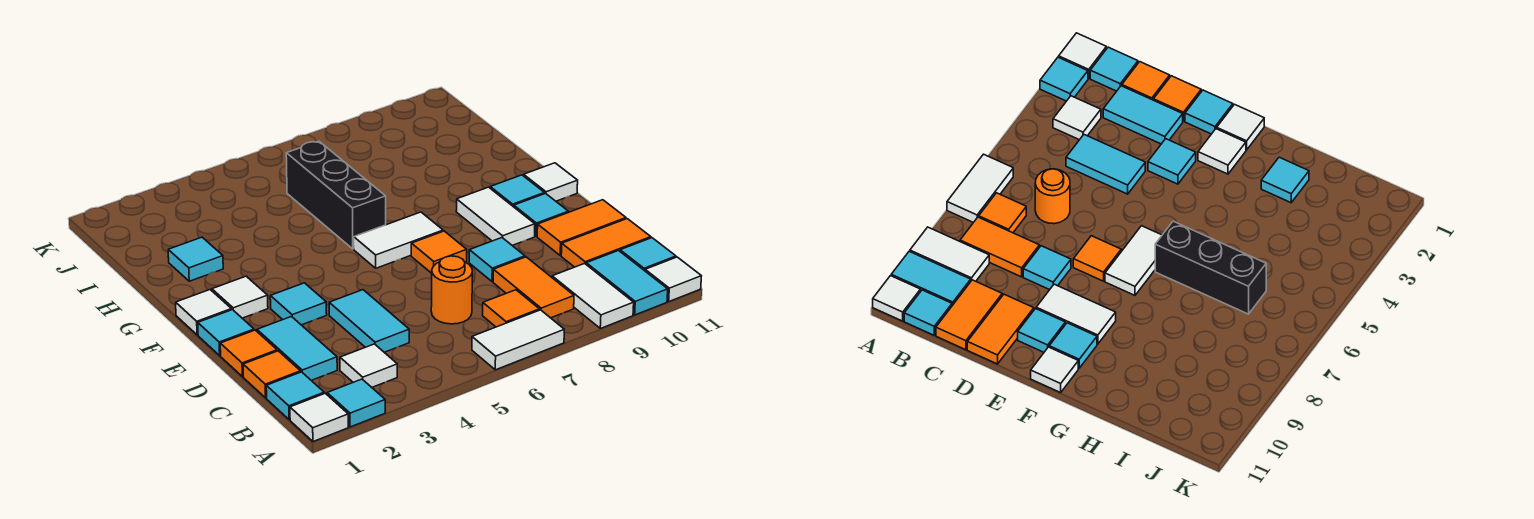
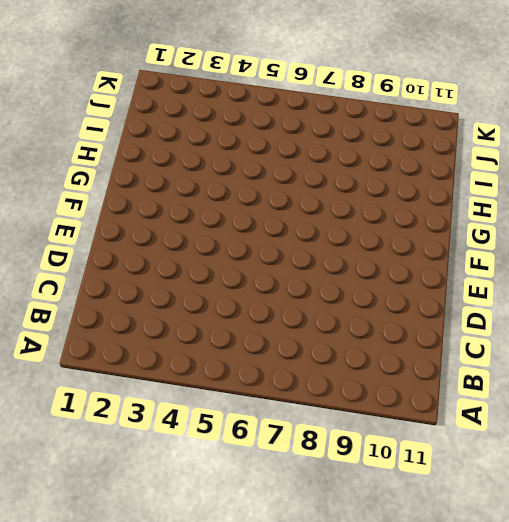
none -> white tile A1 level 1
none -> cyan tile A2 level 1
none -> white tile A6:A7 level 1
none -> white tile A9:B9 level 1

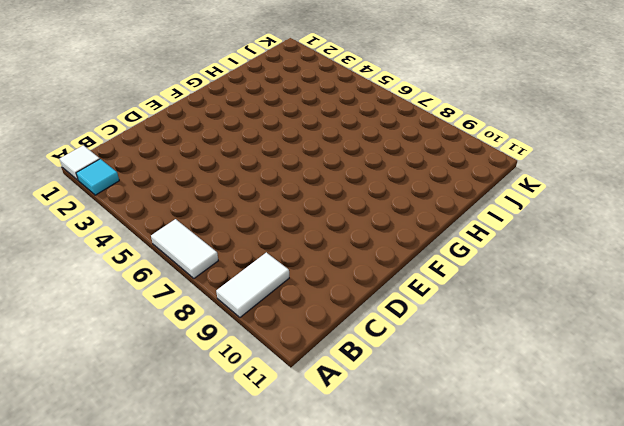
none -> cyan tile A10:B10 level 1
none -> white tile A11 level 1
none -> cyan tile B1 level 1
none -> white tile B3 level 1

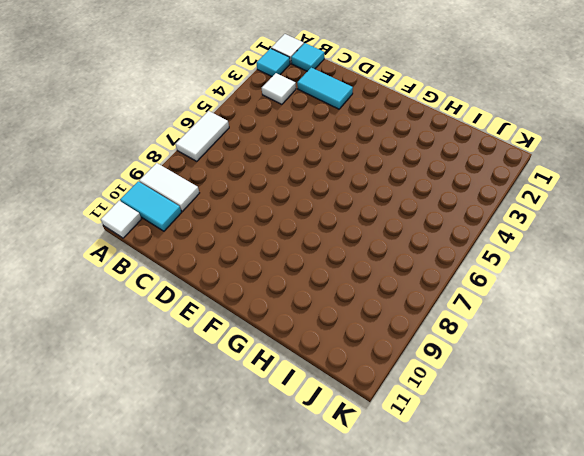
none -> orange tile B7 level 1
none -> orange tile B8:C8 level 1
none -> cyan tile B11 level 1
none -> orange tile C1 level 1

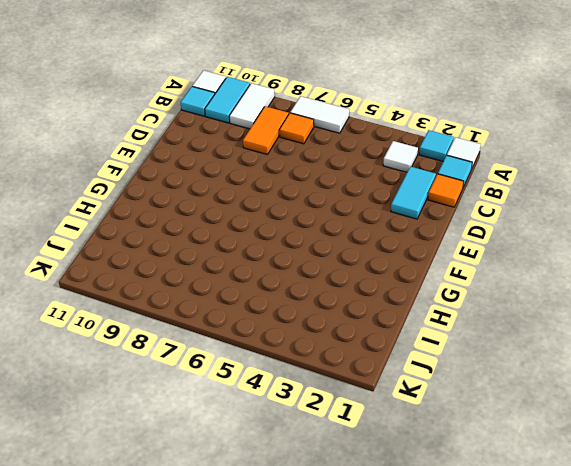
none -> cyan tile C4:D4 level 1
none -> orange round brick C6 level 1
none -> orange tile C10:C11 level 1
none -> orange tile D1 level 1

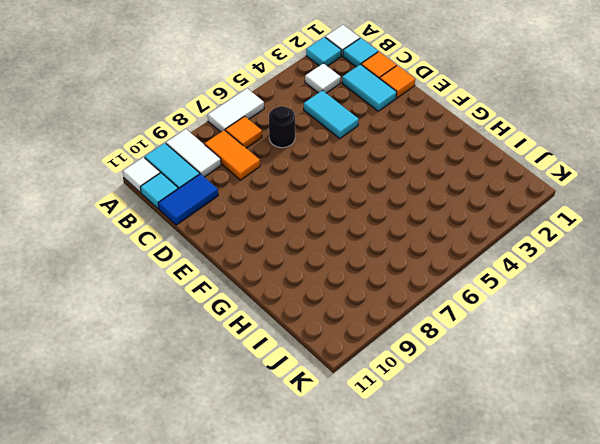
black round brick C6 level 1 -> orange round brick C6 level 1
blue tile C10:C11 level 1 -> orange tile C10:C11 level 1
none -> cyan tile D8 level 1
none -> orange tile D10:D11 level 1
none -> cyan tile E1 level 1
none -> cyan tile E3 level 1

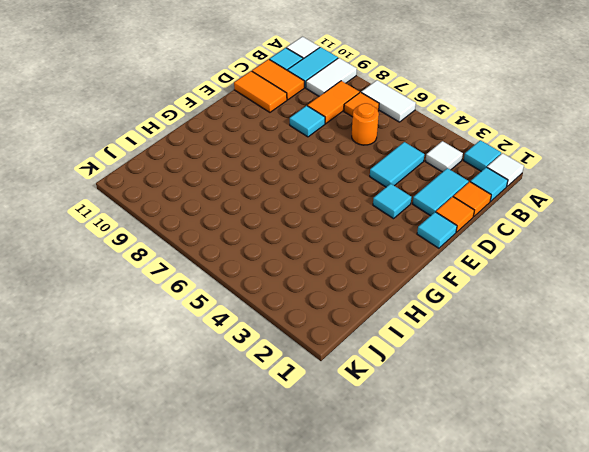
none -> orange tile E7 level 1
none -> white tile E9:F9 level 1
none -> cyan tile E10 level 1
none -> white tile F1 level 1

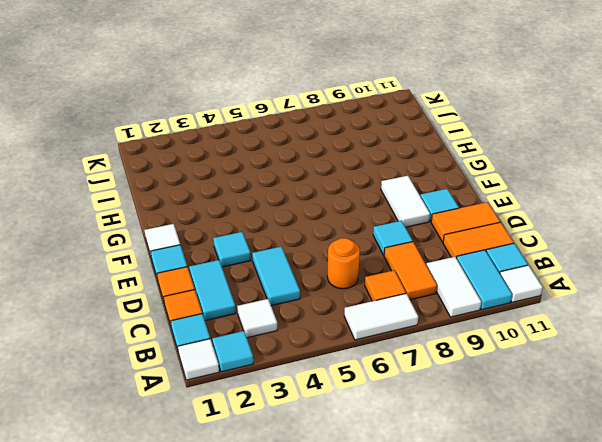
none -> orange tile E7 level 1
none -> white tile F2 level 1
none -> white tile F6:F7 level 1
none -> cyan tile F10 level 1

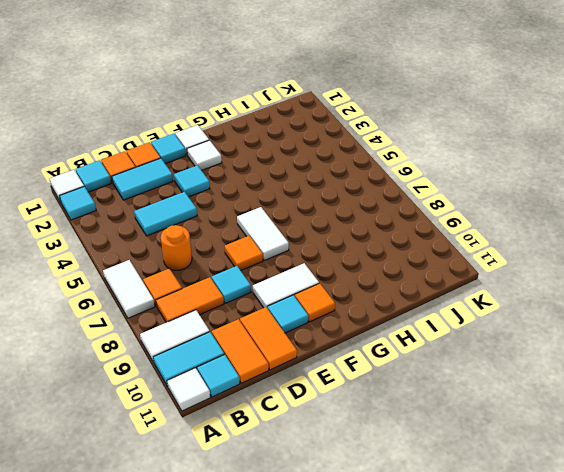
orange tile F10 level 1 -> cyan tile F10 level 1
none -> white tile B3 level 1
none -> white tile F11 level 1
none -> black brick G6:I6 level 1
none -> cyan tile H2 level 1

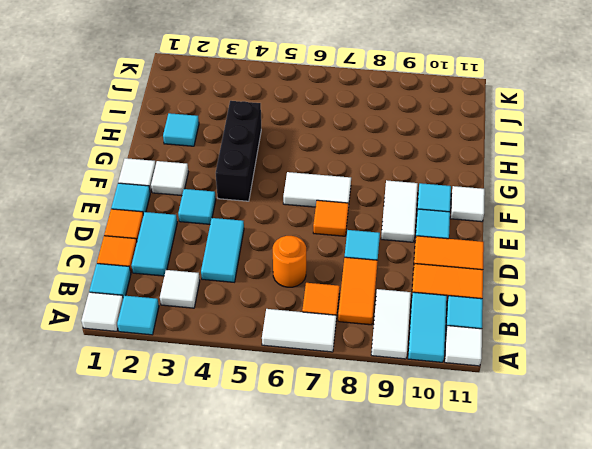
black brick F4:H4 level 1 -> black brick G6:I6 level 1

